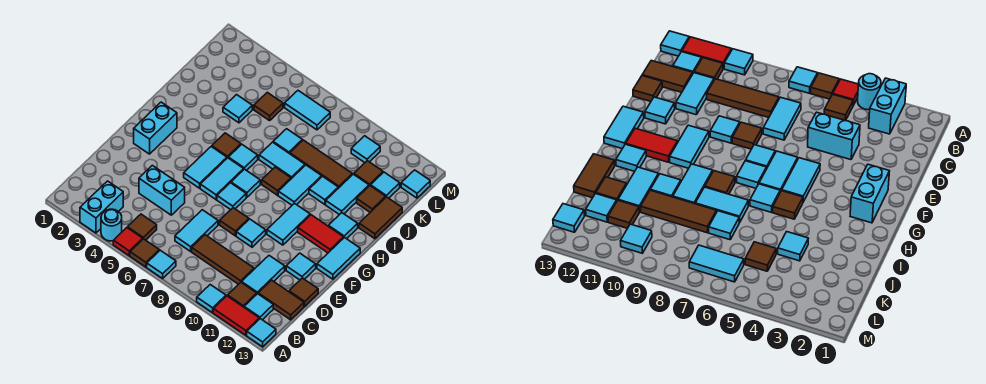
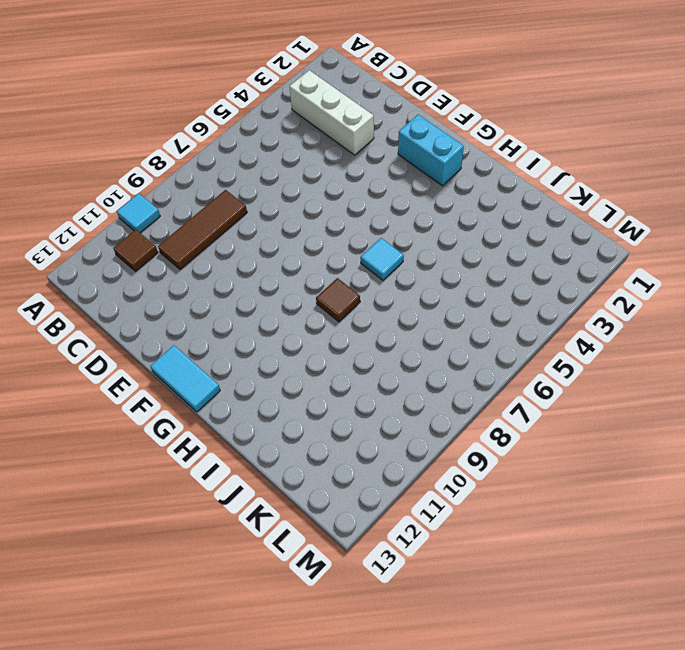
white brick B3:D3 level 1 -> cyan brick A3:B3 level 1
none -> cyan round brick A4 level 1
none -> red tile A5 level 1
none -> brown tile A6 level 1
none -> cyan tile A7 level 1

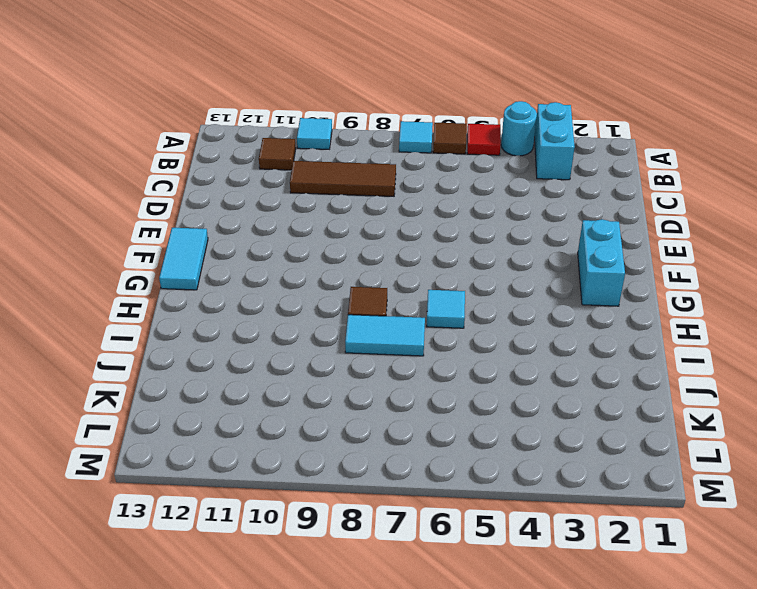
none -> red tile A11:A12 level 1
none -> cyan tile A13 level 1
none -> brown tile B5 level 1
none -> cyan tile B12 level 1

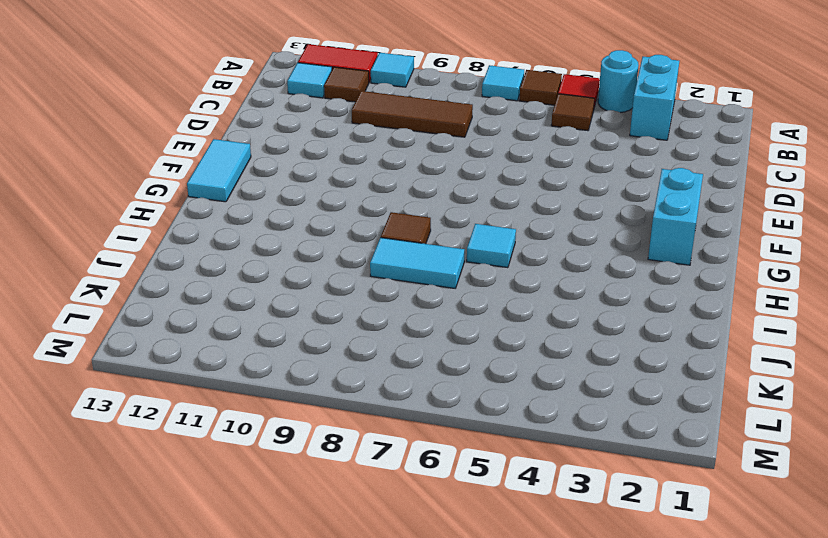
none -> cyan tile A13 level 1
none -> cyan tile C7:D7 level 1
none -> cyan tile C11:D11 level 1
none -> brown tile C12:C13 level 1

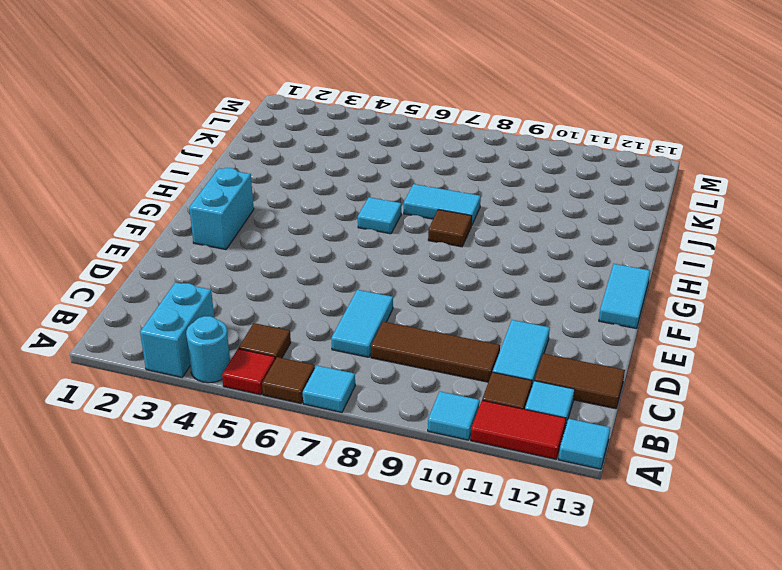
none -> cyan brick D4:D5 level 1
none -> brown tile D13 level 1
none -> brown tile E8 level 1
none -> cyan tile E9 level 1

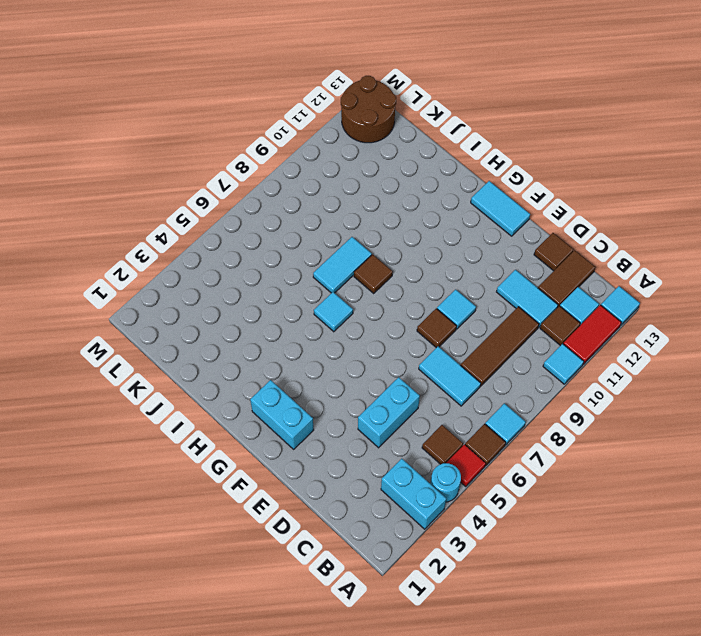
brown round brick L12:M13 level 1 -> cyan tile L13 level 1
none -> cyan tile E12 level 1
none -> cyan tile F5:G5 level 1
none -> cyan tile F6:G6 level 1
none -> cyan tile F7 level 1

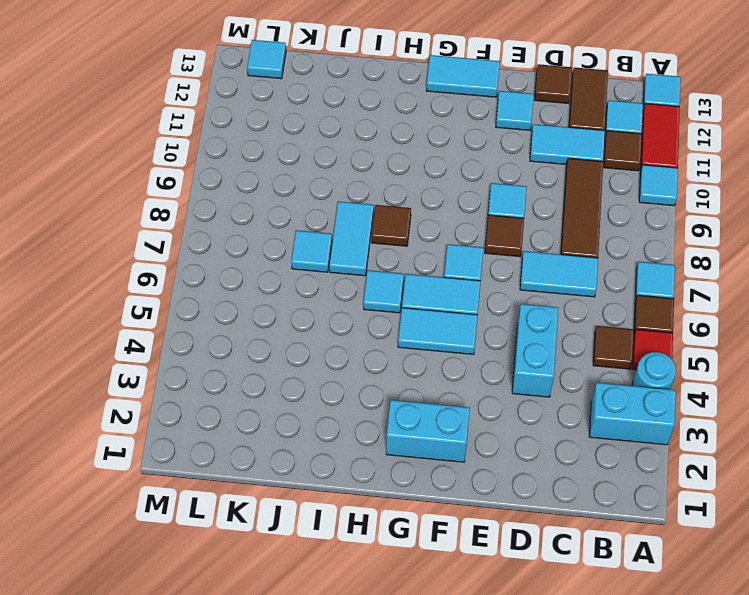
none -> cyan tile F10:G10 level 1
none -> cyan tile G7 level 1
none -> red tile G11:G12 level 1
none -> brown tile H5 level 1

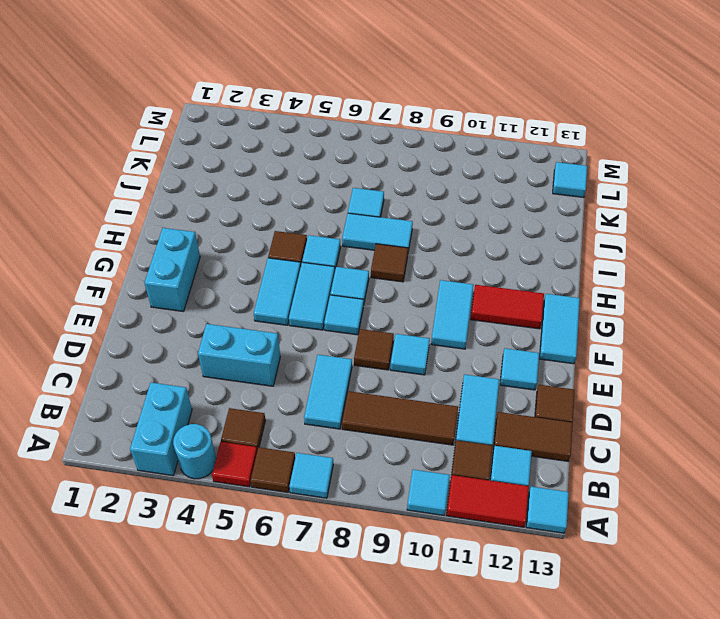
none -> cyan tile H9:I9 level 1
none -> cyan tile H12 level 1
none -> cyan tile I10 level 1
none -> cyan tile I11:J11 level 1

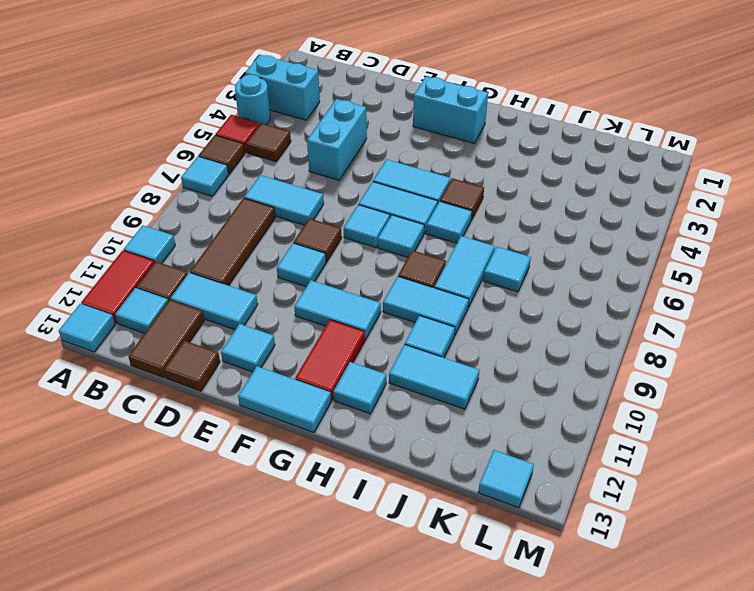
none -> brown tile I13:J13 level 1
none -> cyan tile J4 level 1
none -> brown tile J8:J10 level 1
none -> brown tile J12 level 1

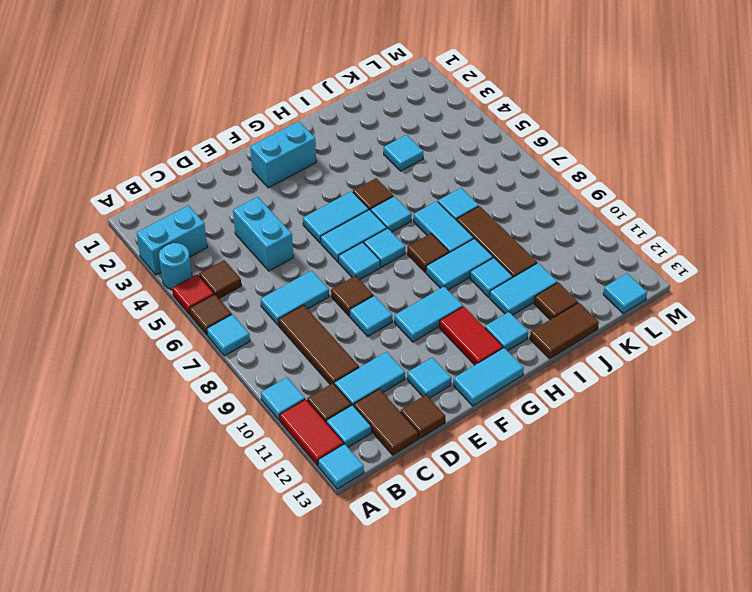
none -> brown tile K5 level 1
none -> brown tile K11 level 1
none -> cyan tile K12 level 1
none -> cyan tile L6:L7 level 1

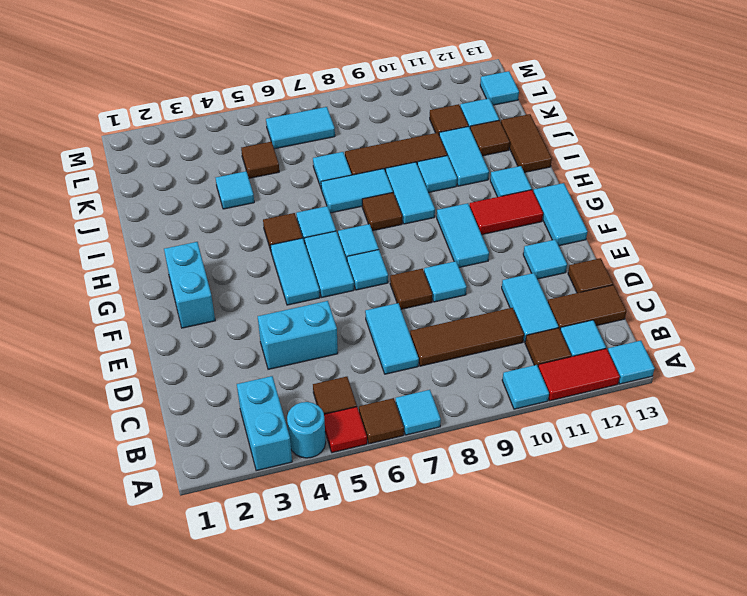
none -> cyan tile L10 level 1

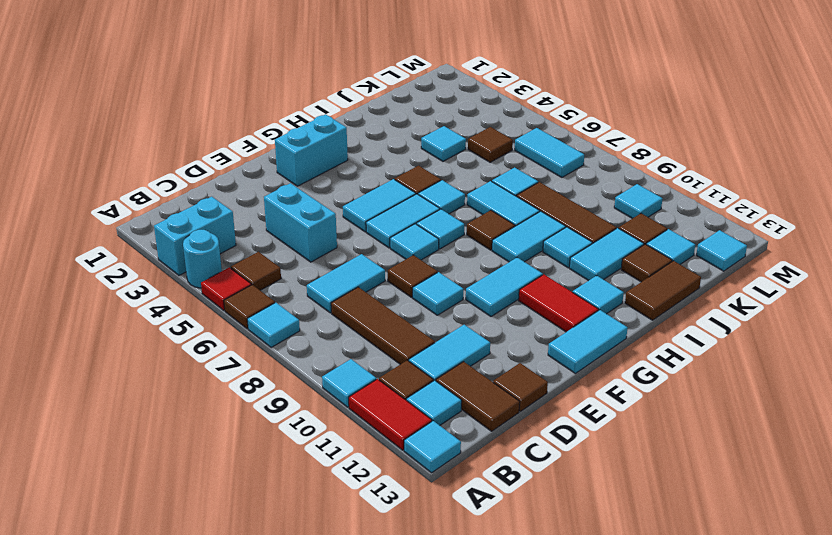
none -> cyan tile E12 level 1

